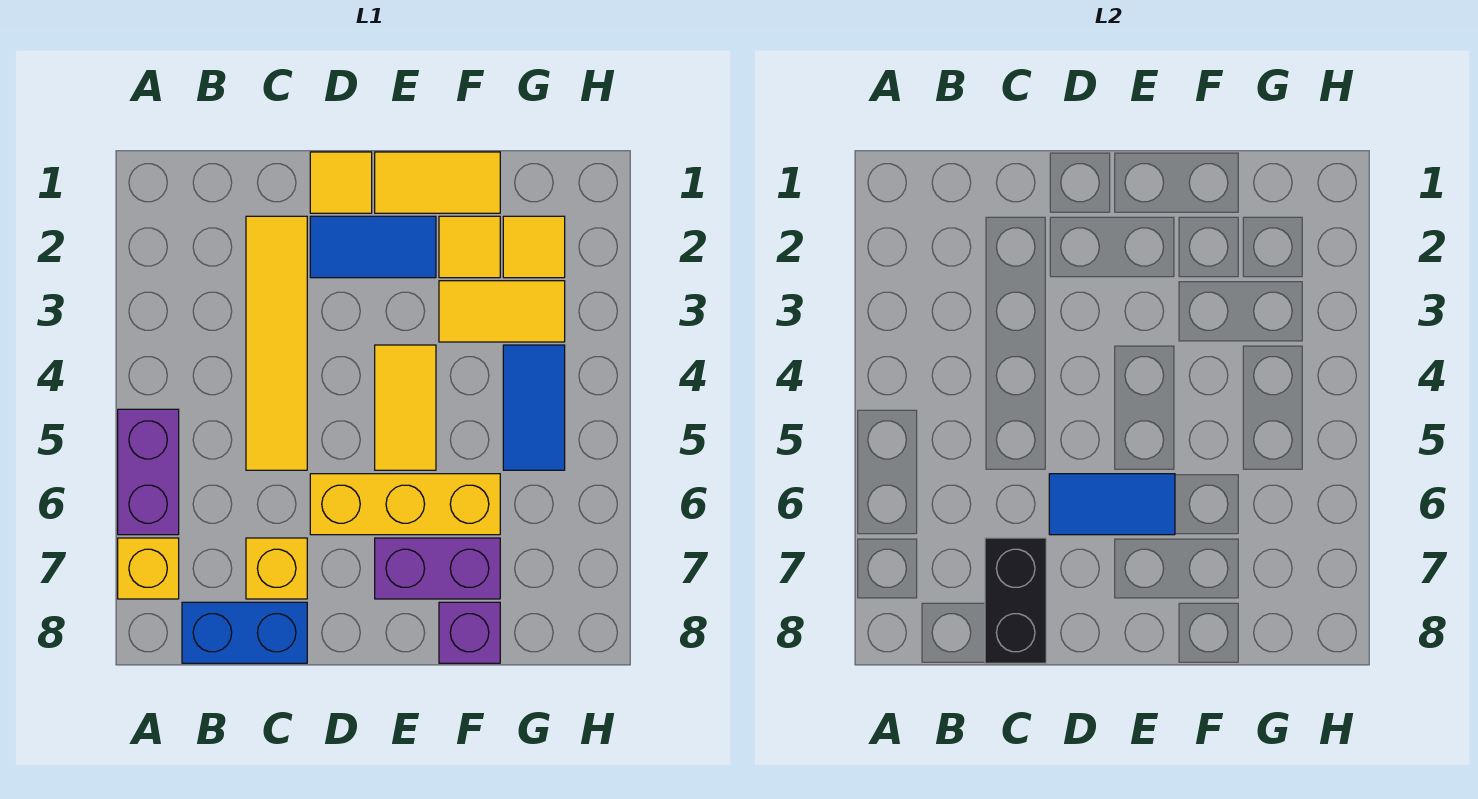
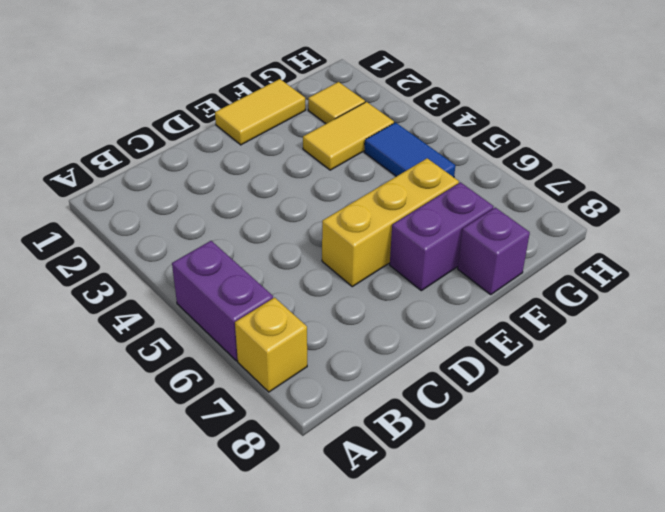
none -> blue brick B8:C8 level 1
none -> yellow tile C2:C5 level 1
none -> yellow brick C7 level 1

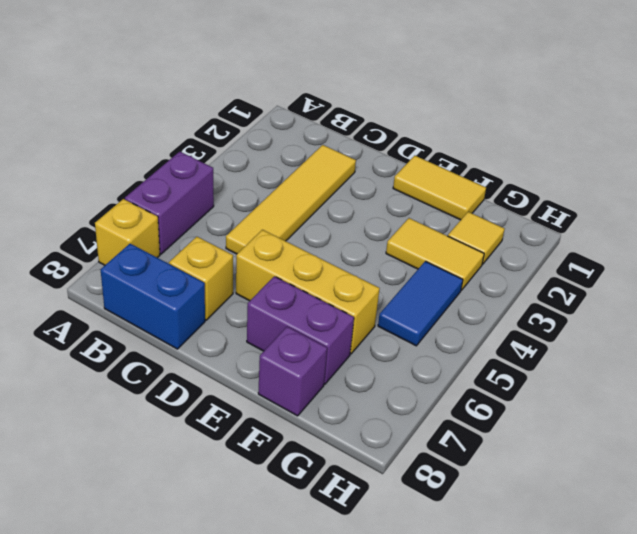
none -> yellow tile D1 level 1
none -> blue tile D2:E2 level 1
none -> yellow tile E4:E5 level 1

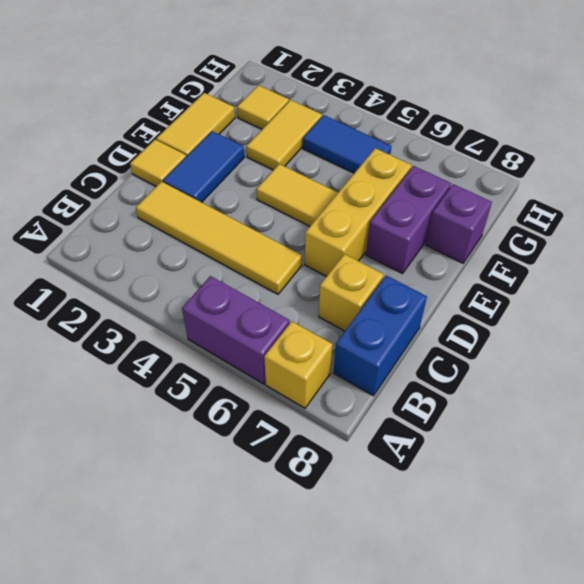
none -> yellow tile F2 level 1
none -> black brick C7:C8 level 2
none -> blue tile D6:E6 level 2

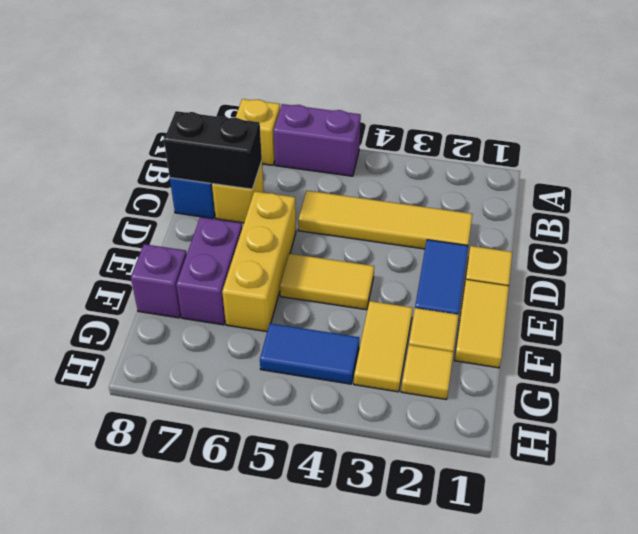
none -> blue tile D6:E6 level 2

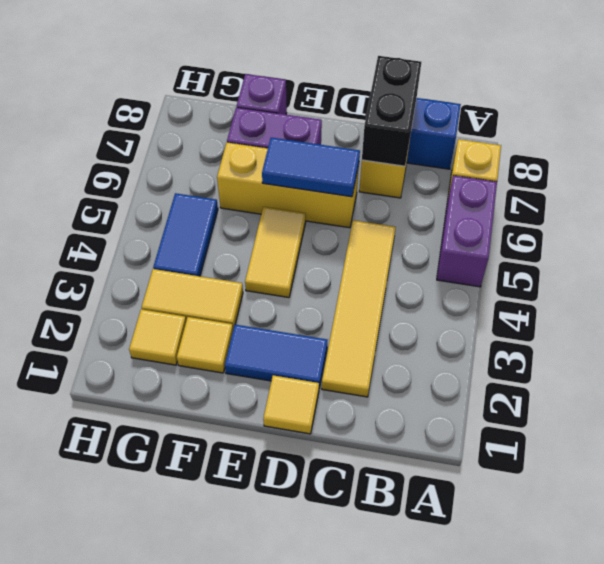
none -> yellow tile E1:F1 level 1

